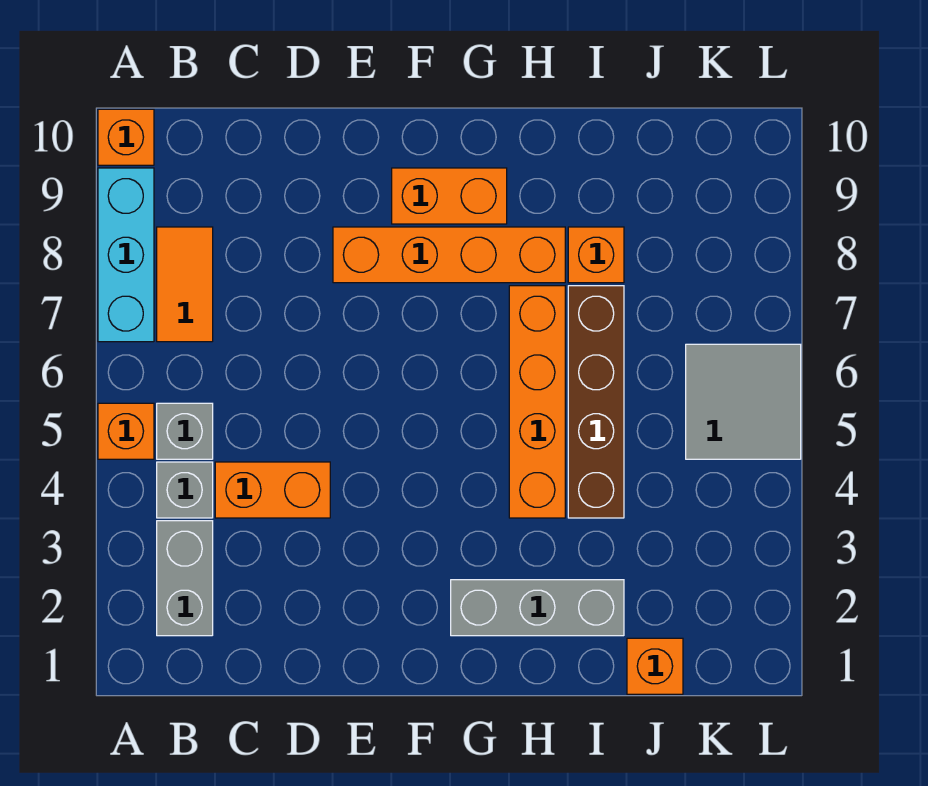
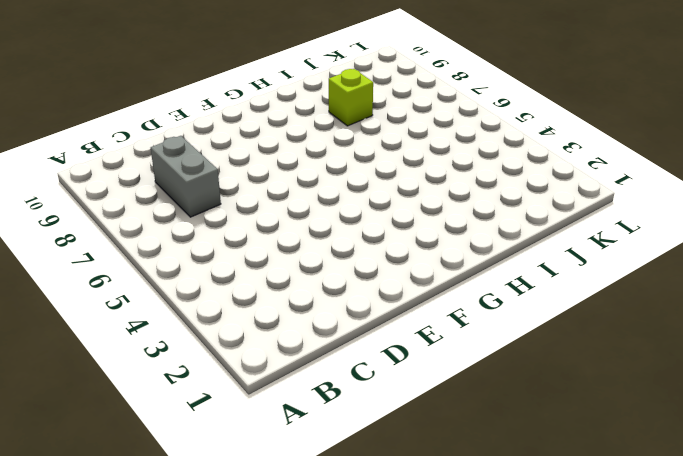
grey brick C7:C8 level 1 -> grey brick B2:B3 level 1
lime brick I8 level 1 -> orange brick I8 level 1
none -> orange brick A5 level 1
none -> cyan brick A7:A9 level 1
none -> orange brick A10 level 1

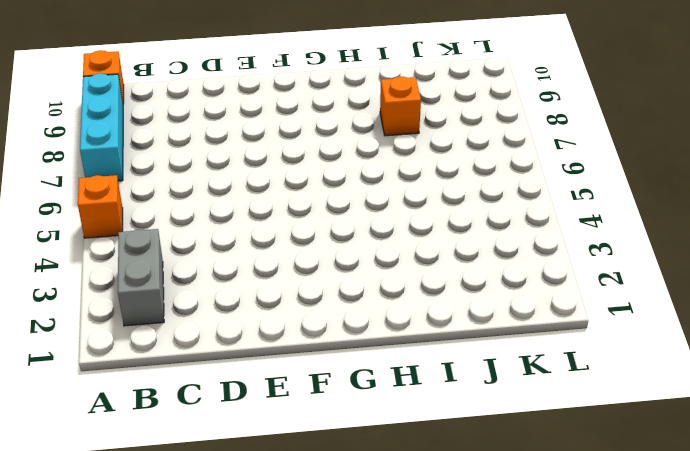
none -> grey brick B4 level 1
none -> grey brick B5 level 1
none -> orange tile B7:B8 level 1

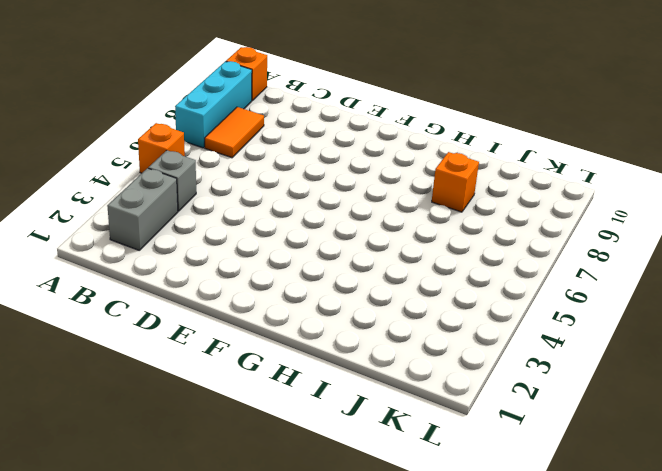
none -> grey brick B5 level 1
none -> orange brick C4:D4 level 1
none -> orange brick E8:H8 level 1

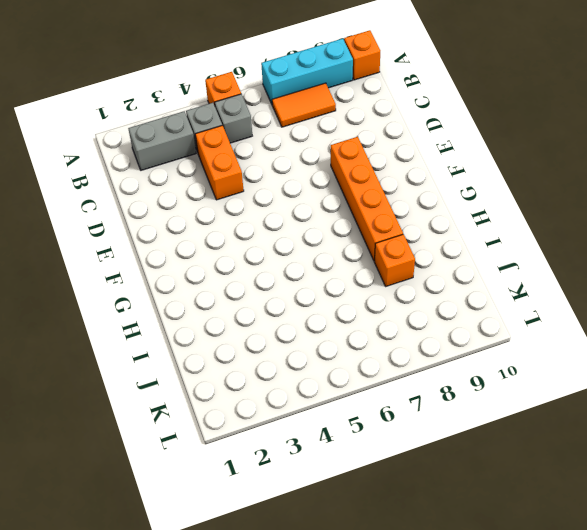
none -> orange brick F9:G9 level 1
none -> grey brick G2:I2 level 1
none -> orange brick H4:H7 level 1

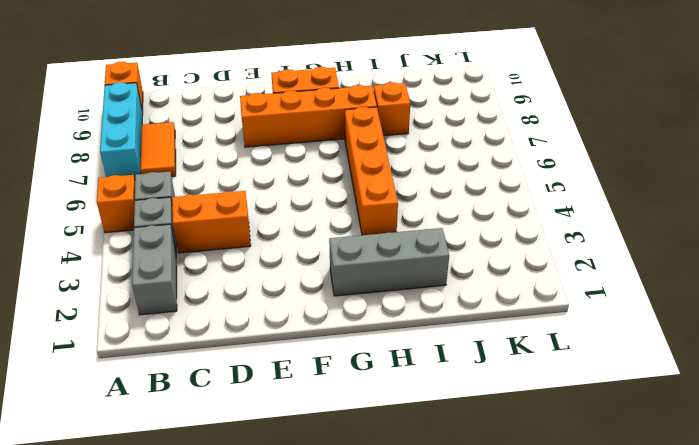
none -> brown brick I4:I7 level 1
none -> orange brick J1 level 1
none -> grey tile K5:L6 level 1

